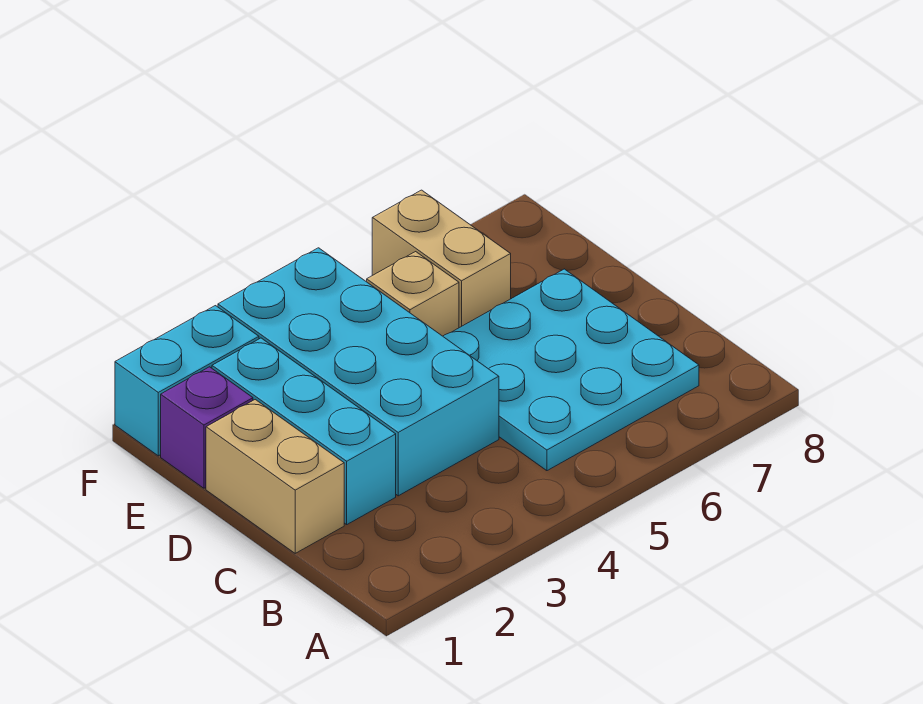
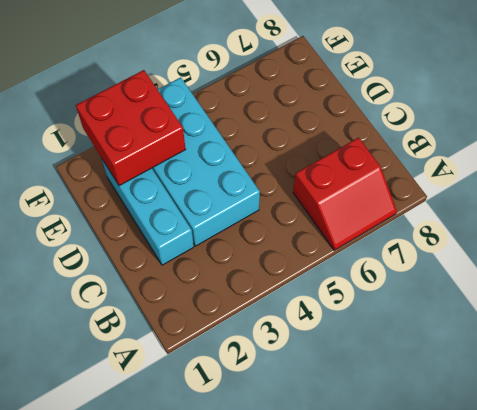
red slope A6:B7 level 1 top B -> cyan plate B5:D7 level 1
red brick E2:F3 level 2 -> none
none -> tan brick C1:D1 level 1
none -> purple brick E1 level 1

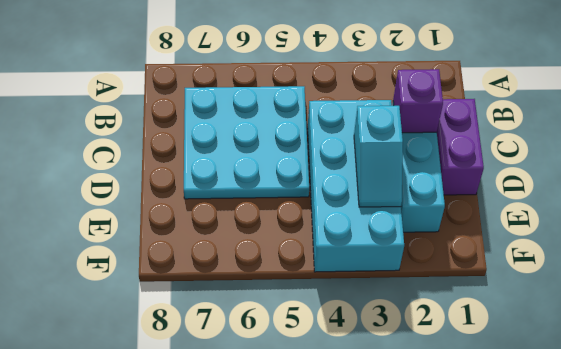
purple brick C1:D1 level 1 -> tan brick C1:D1 level 1
purple brick C2 level 2 -> purple brick E1 level 1
cyan slope D3:E3 level 2 top D -> none
none -> tan brick E5 level 1
none -> tan brick E6:F6 level 1

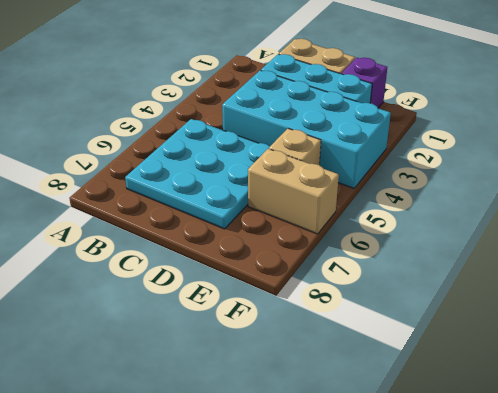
none -> cyan brick F1:F2 level 1

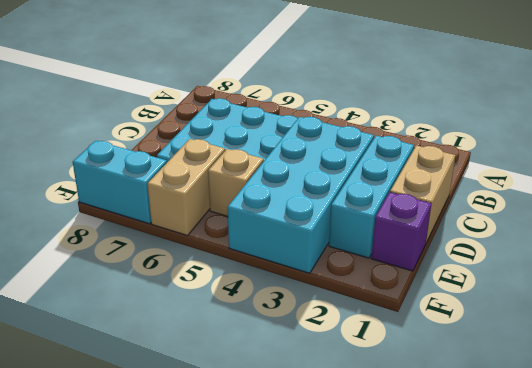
cyan brick F7:F8 level 1 -> cyan brick F1:F2 level 1

